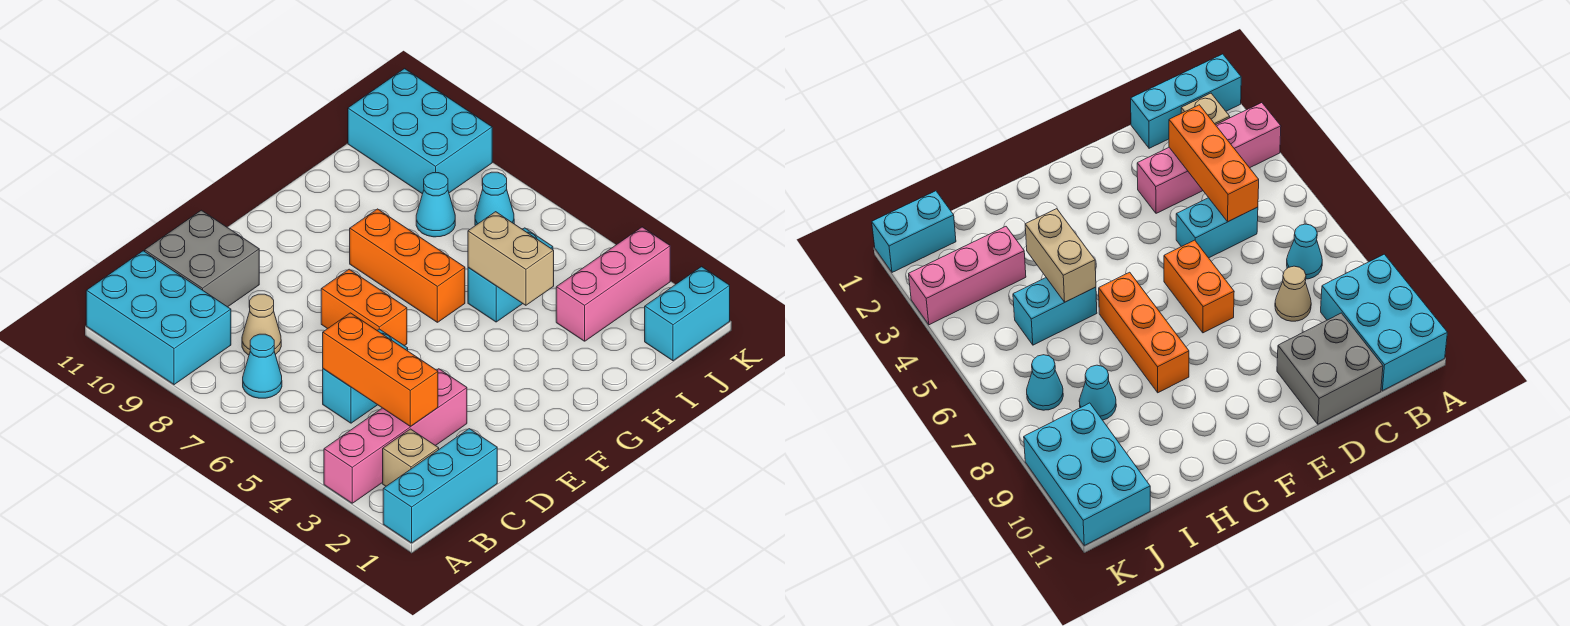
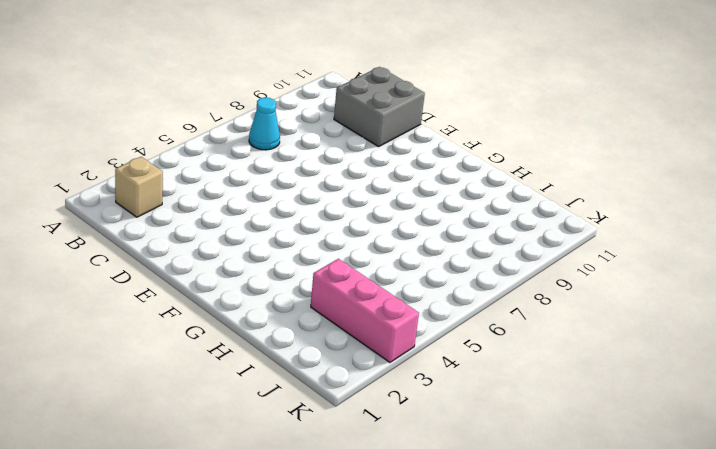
none -> cyan brick A1:C1 level 1
none -> pink brick A3:D3 level 1
none -> cyan brick A9:B11 level 1

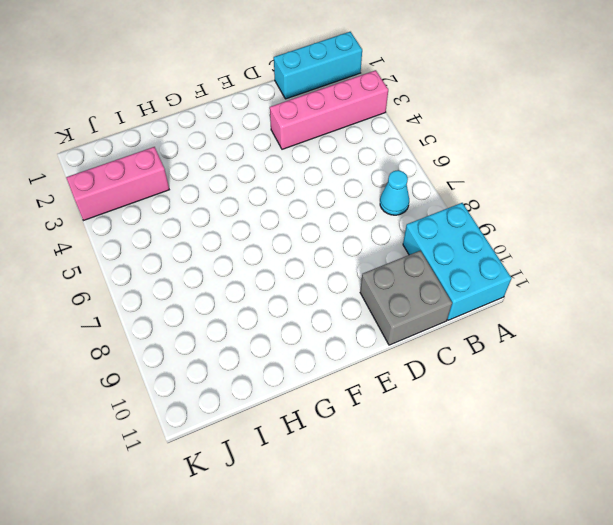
none -> tan brick B2 level 1
none -> cyan brick C5:D5 level 1
none -> tan cone C8 level 1

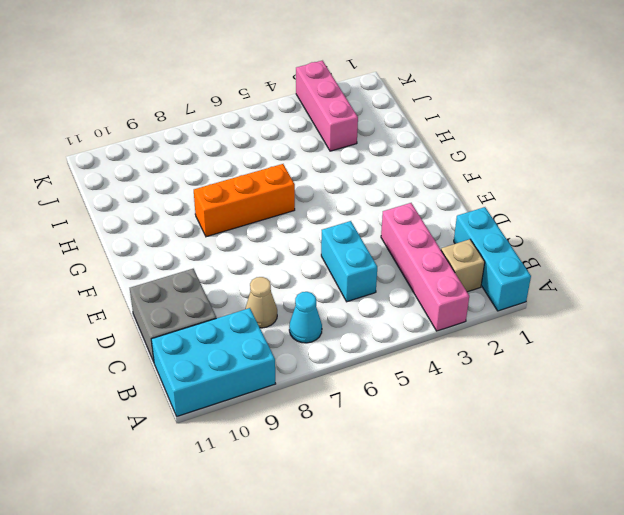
none -> orange brick E6:E7 level 1
none -> cyan brick H5:I5 level 1
none -> cyan cone I8 level 1

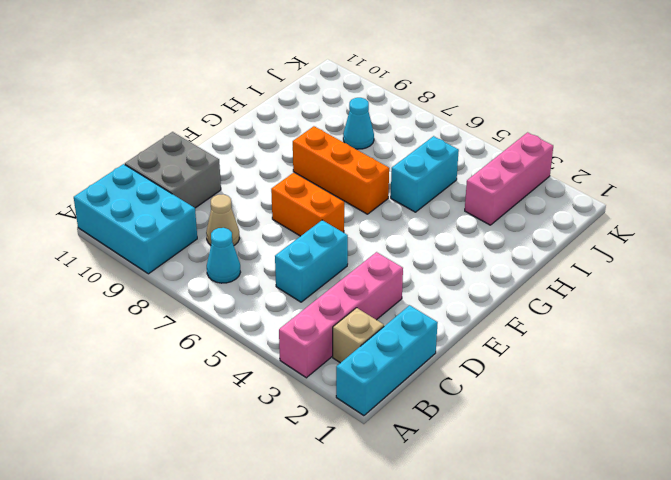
none -> cyan brick J1:K1 level 1
none -> cyan cone J7 level 1
none -> cyan brick J9:K11 level 1

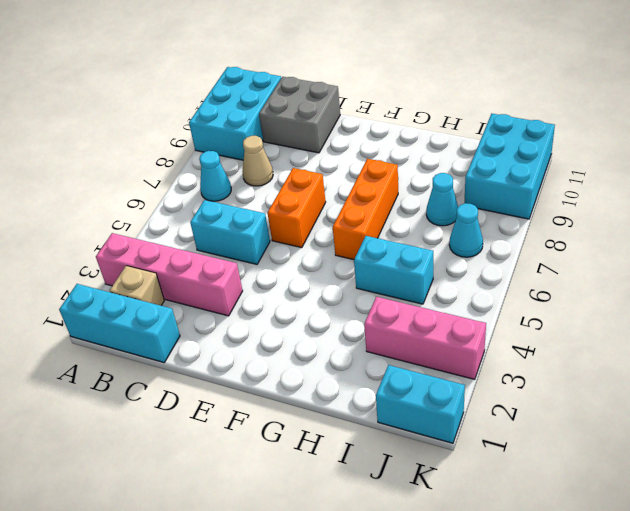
none -> orange brick C3:C5 level 2
none -> tan brick H4:H5 level 2

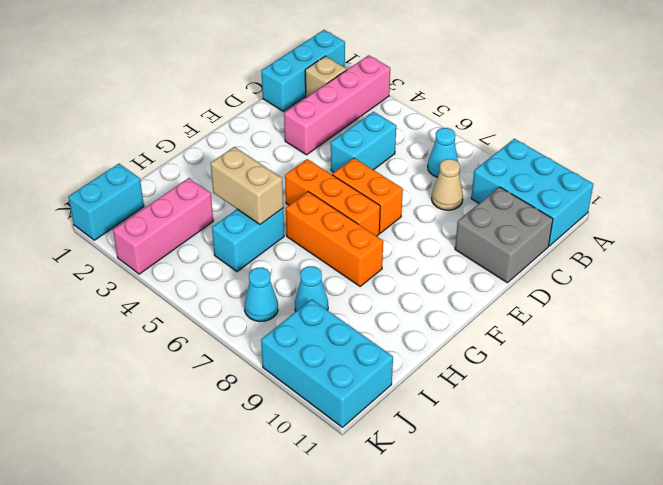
orange brick F5:F7 level 1 -> orange brick C3:C5 level 2

